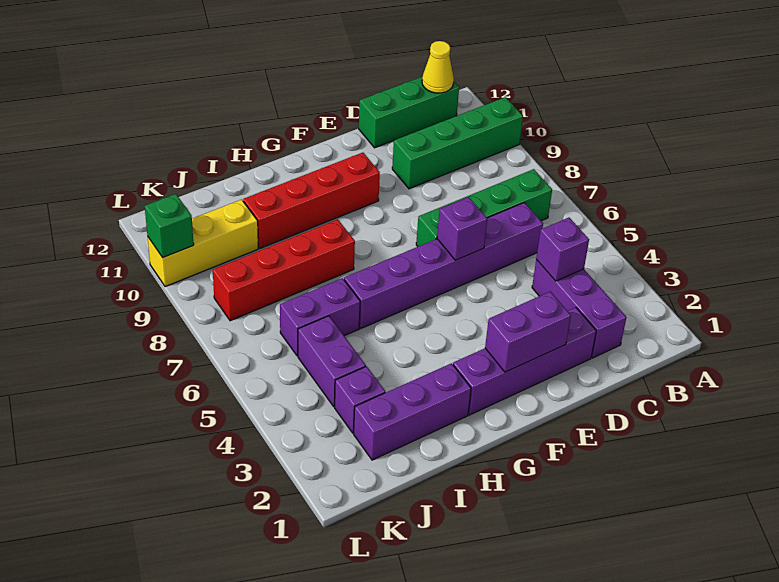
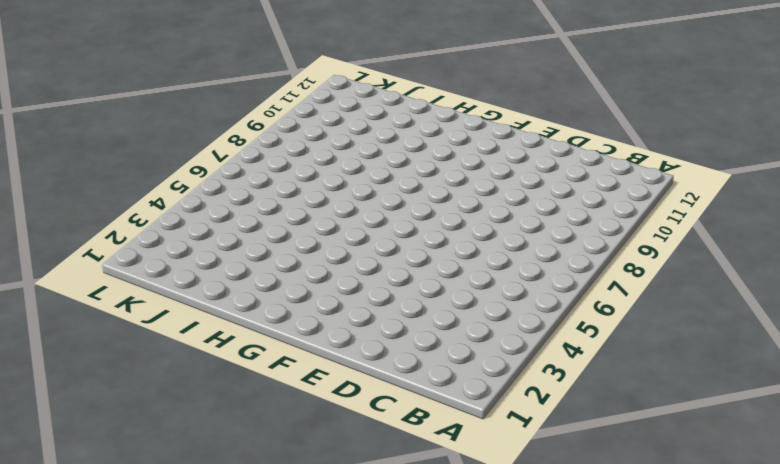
none -> green brick A10:D10 level 1
none -> green brick B7:E7 level 1
none -> green brick B12:D12 level 1

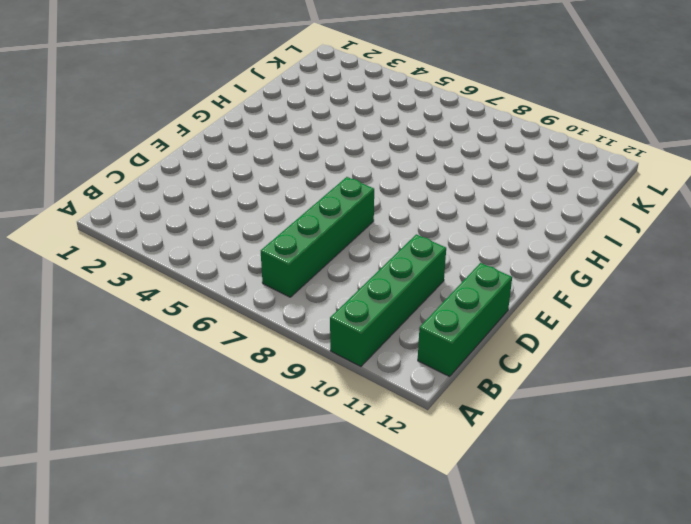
none -> purple brick C2:C4 level 1
none -> purple brick C6:H6 level 1
none -> purple brick D2:G2 level 1

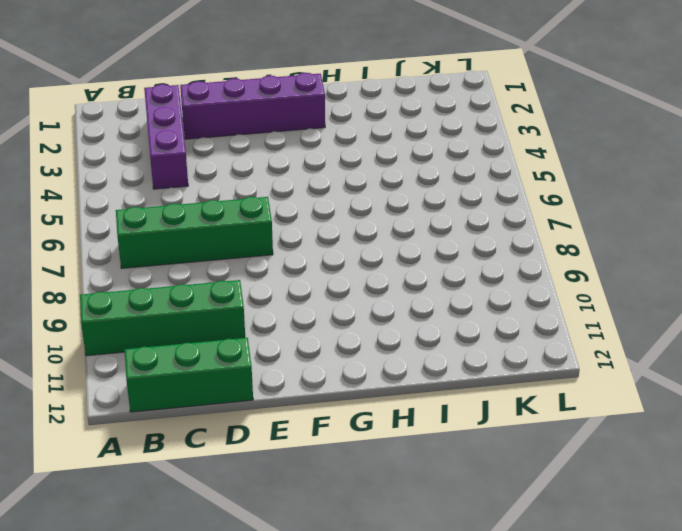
none -> purple brick C6:H6 level 1
none -> red brick F10:I10 level 1
none -> purple brick H2:J2 level 1

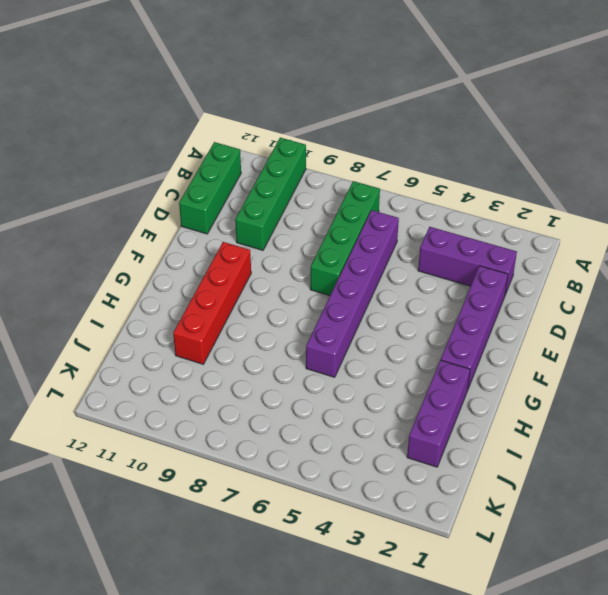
none -> red brick H8:K8 level 1
none -> purple brick I6:J6 level 1
none -> purple brick J3 level 1

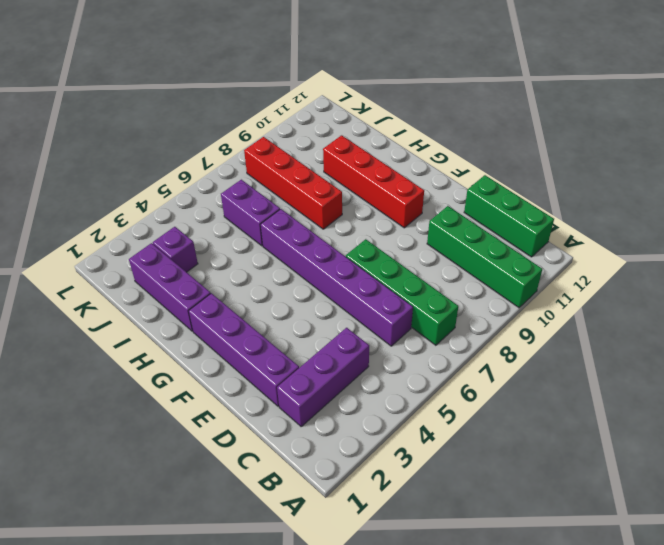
none -> purple brick J4:J5 level 1
none -> yellow brick J10:L10 level 1
none -> yellow cone B12 level 2

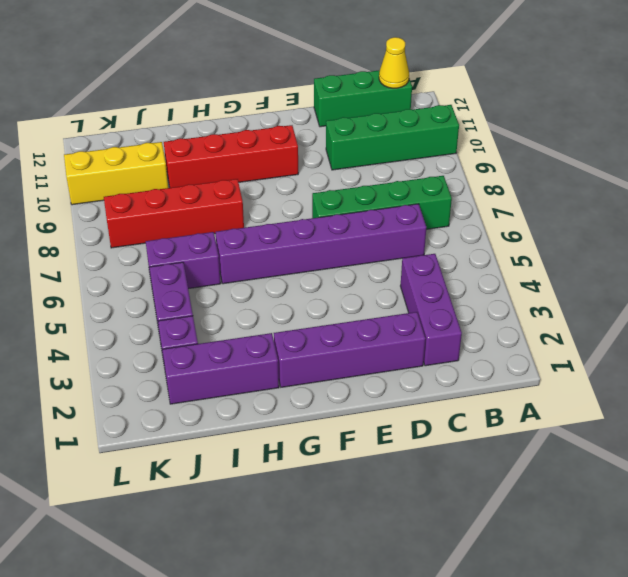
none -> purple brick C4 level 2
none -> purple brick E2:F2 level 2
none -> purple brick E6 level 2

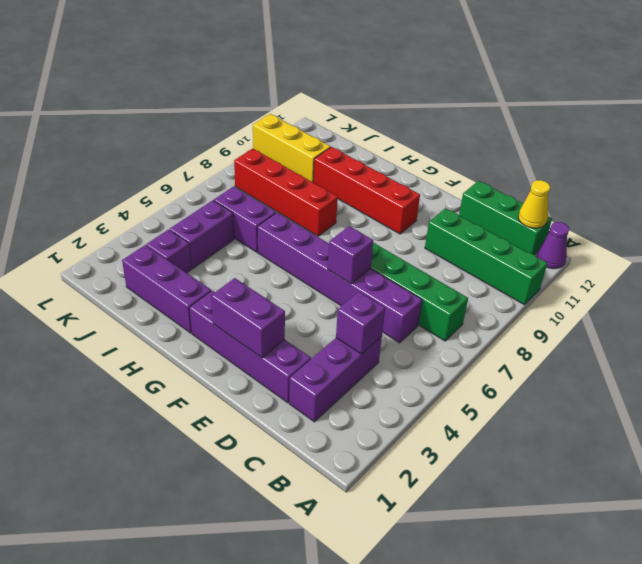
purple cone A12 level 1 -> none
none -> green brick L10 level 2

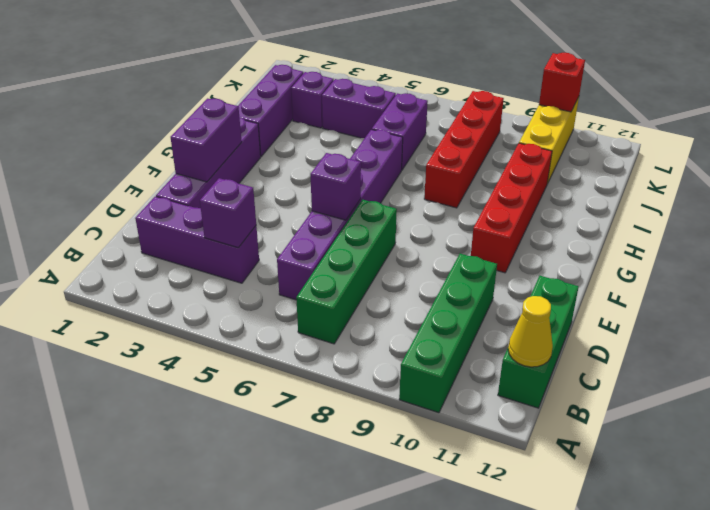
red brick L10 level 2 -> green brick L10 level 2

